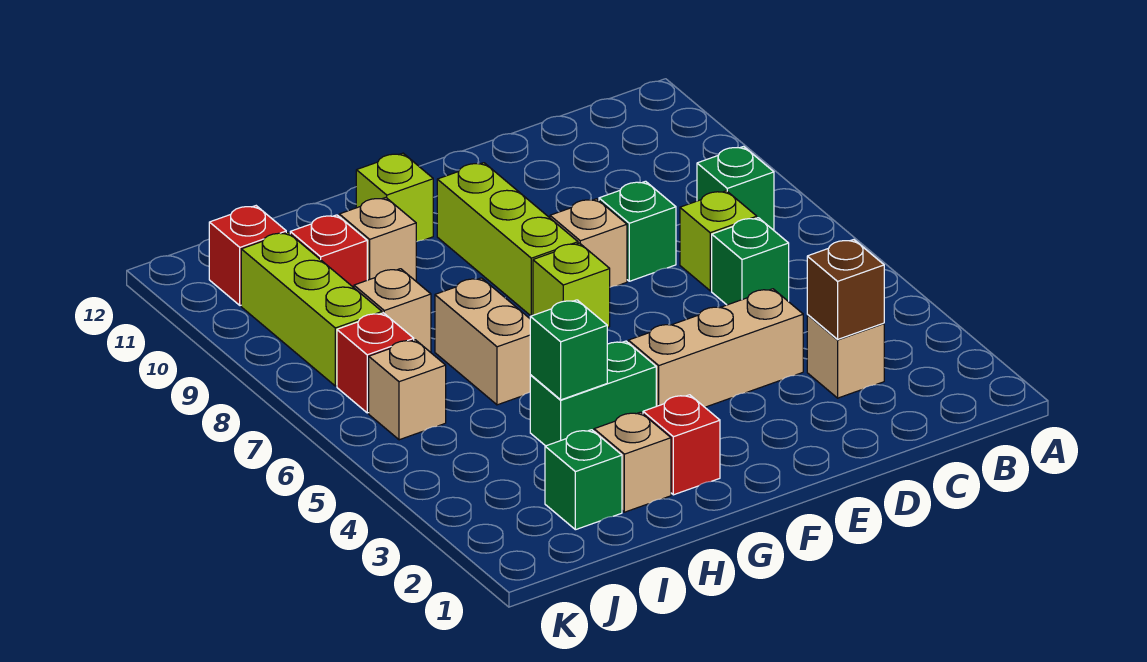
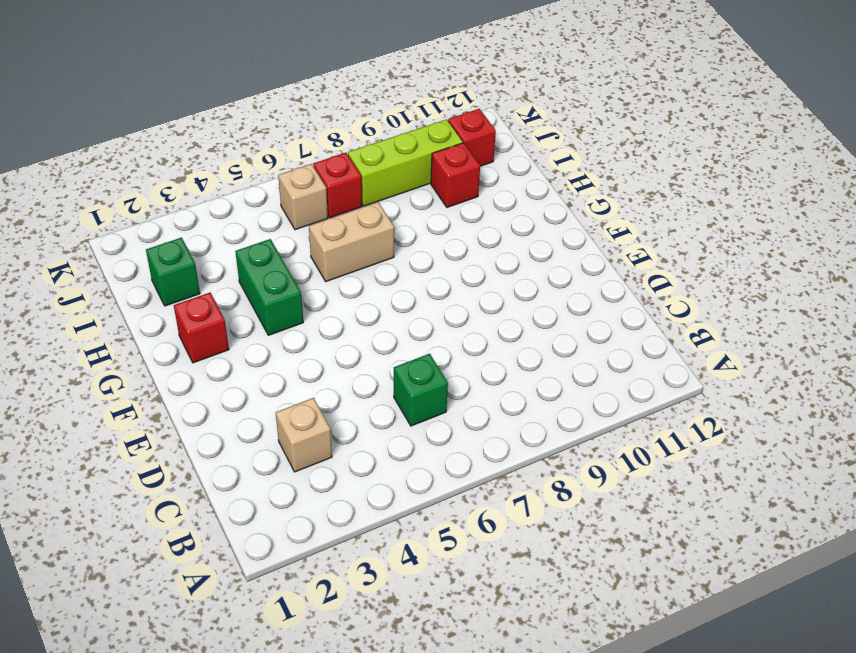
none -> green brick B8 level 1
none -> lime brick C7 level 1
none -> tan brick D4:F4 level 1

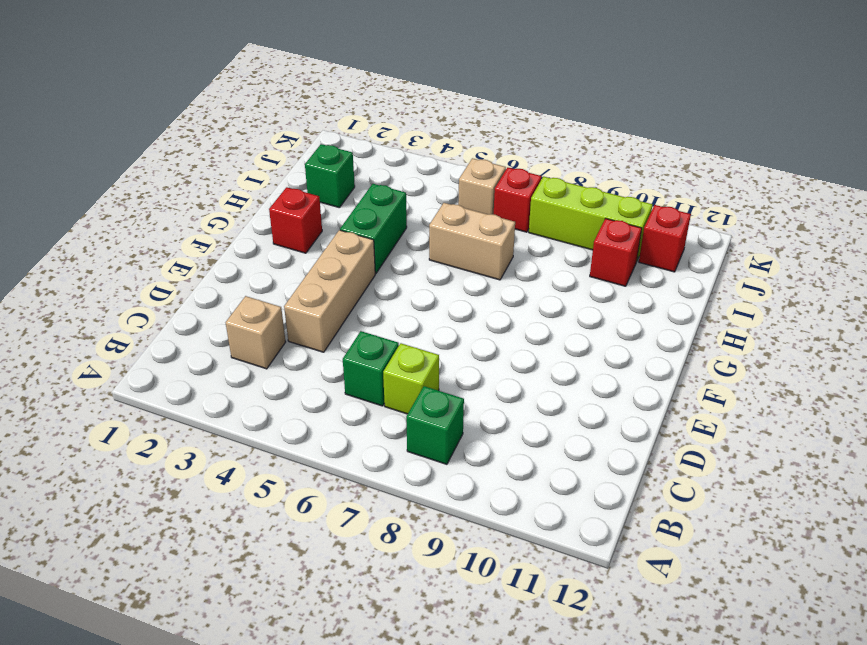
none -> green brick D8 level 1
none -> tan brick E8 level 1
none -> lime brick F7 level 1

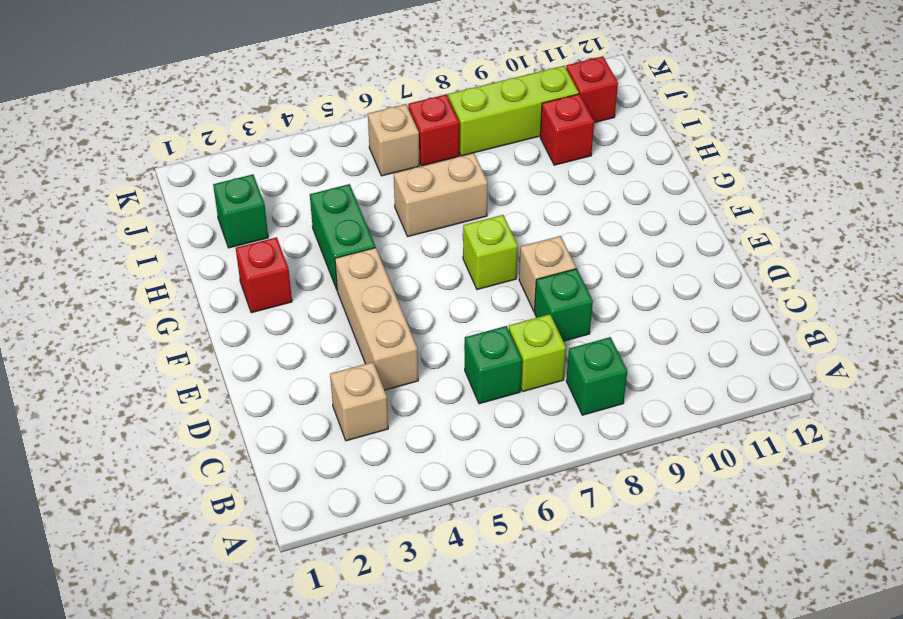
none -> lime brick F8:F10 level 1
none -> lime brick G11 level 1
none -> tan brick H2 level 1

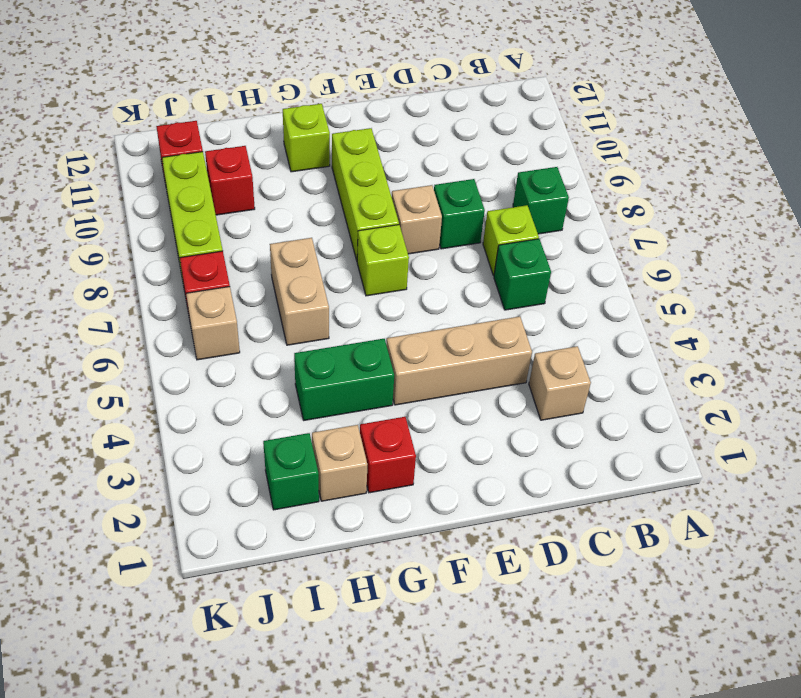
none -> tan brick H10 level 1
none -> tan brick I8 level 1
none -> brown brick C3 level 2

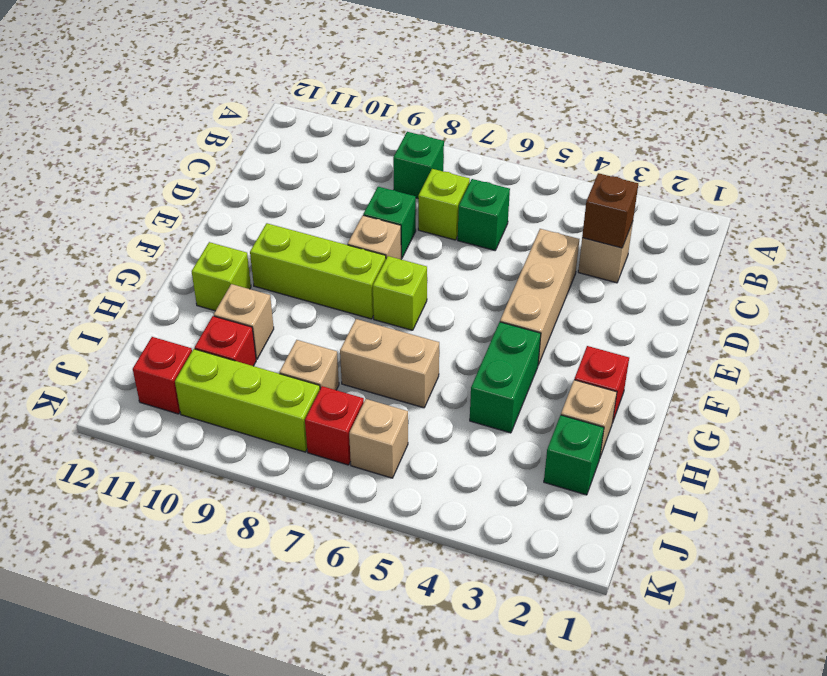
none -> green brick H4 level 2

